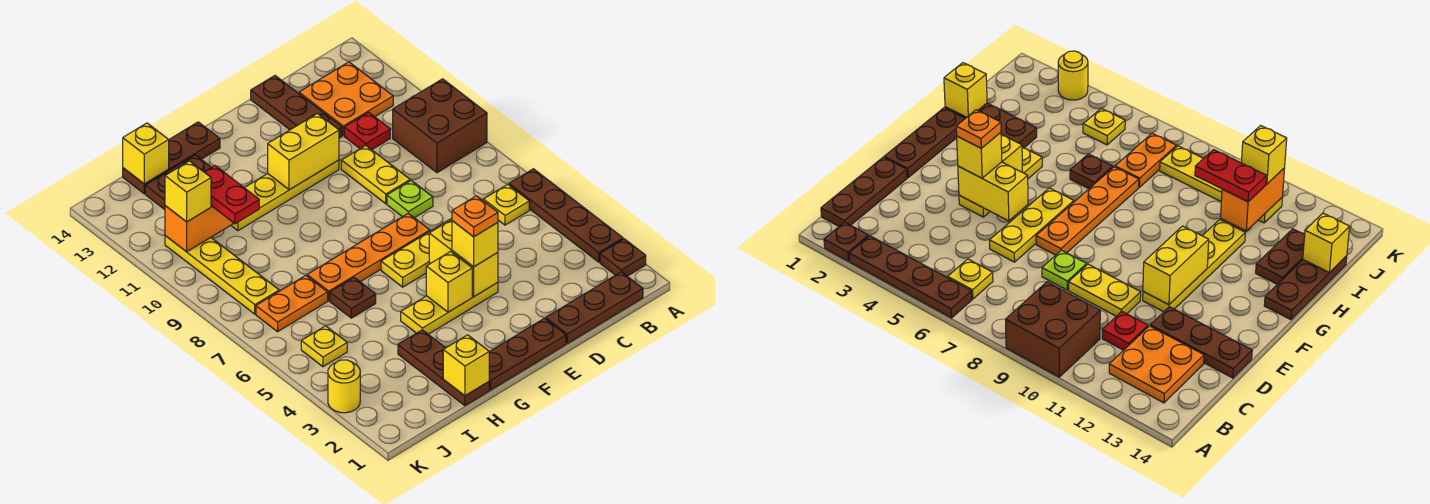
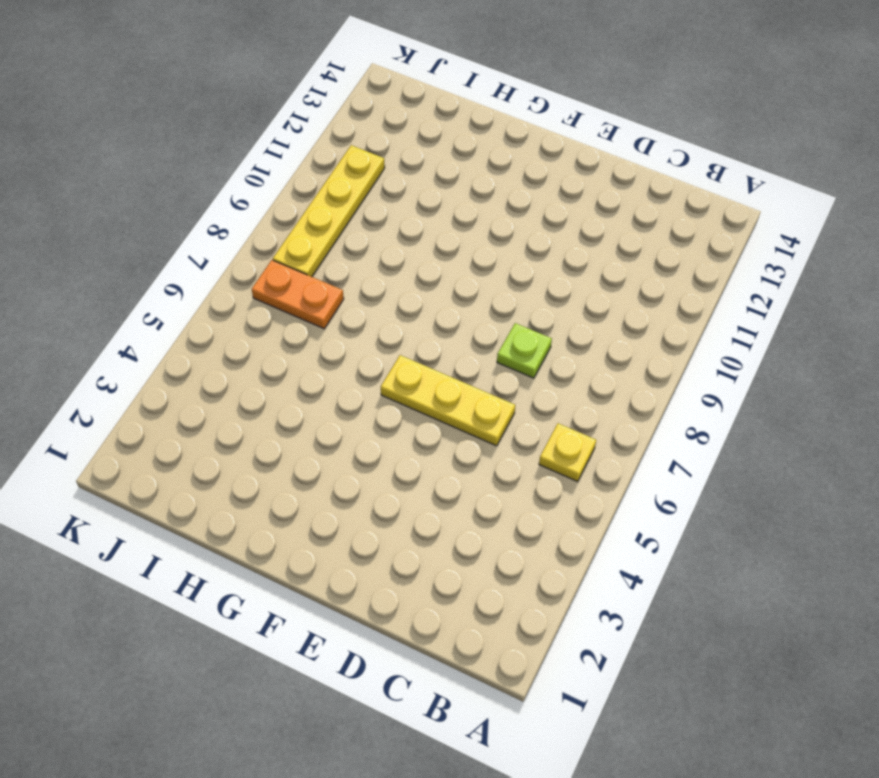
none -> brown plate A2 level 1
none -> brown plate A3:A6 level 1
none -> brown brick A9:B10 level 1
none -> brown plate B1:D1 level 1

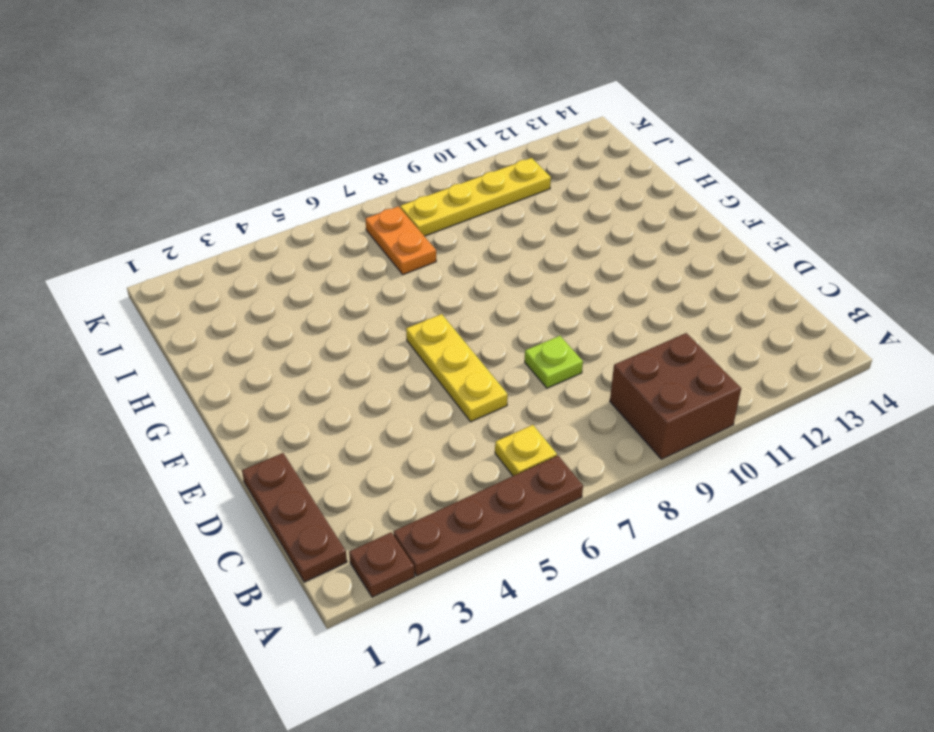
none -> orange plate B12:C13 level 1
none -> red plate C11 level 1
none -> yellow plate D9:D10 level 1
none -> brown plate D12:D14 level 1

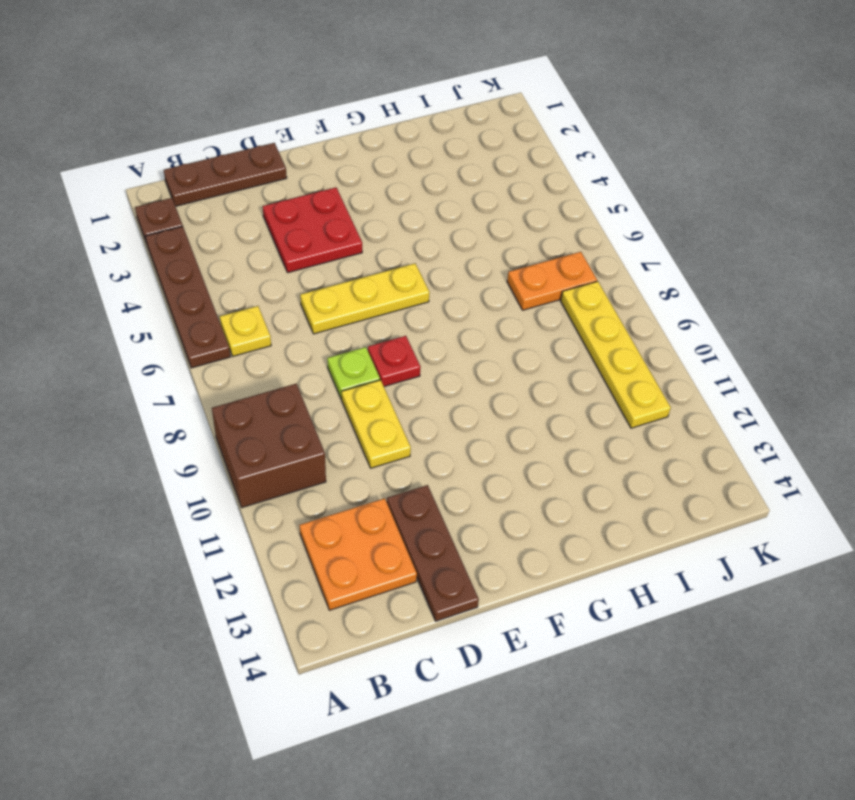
red plate D3:E4 level 1 -> yellow plate E4:G4 level 1
red plate E8 level 1 -> red plate C11 level 1
none -> brown plate E1:G1 level 1
none -> orange plate E7:H7 level 1
none -> yellow plate E11:H11 level 1
none -> brown plate G14:I14 level 1

